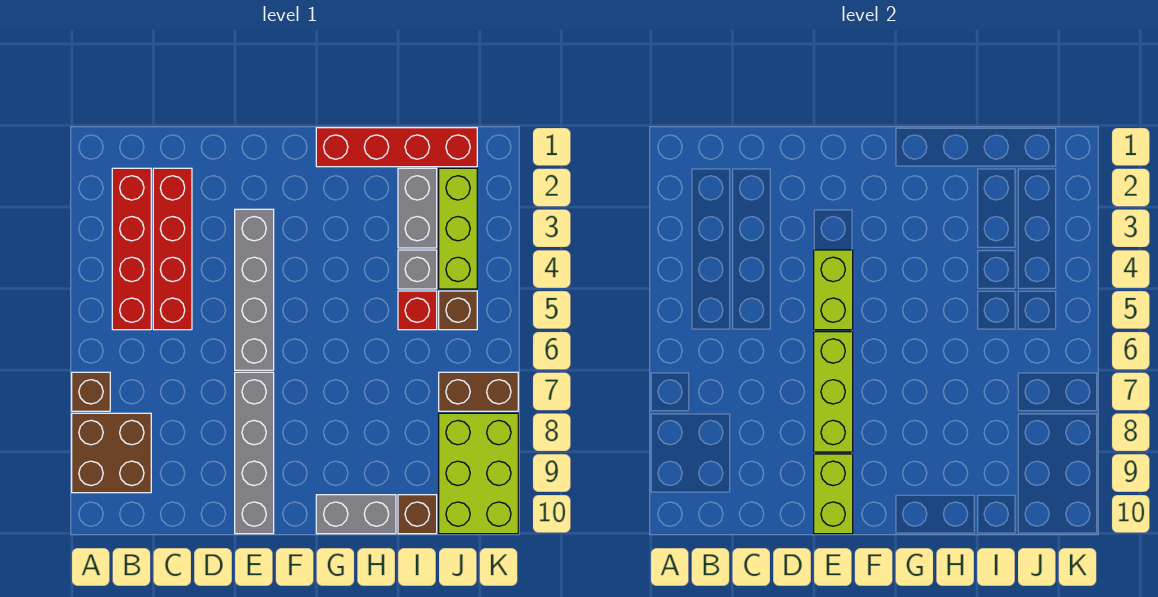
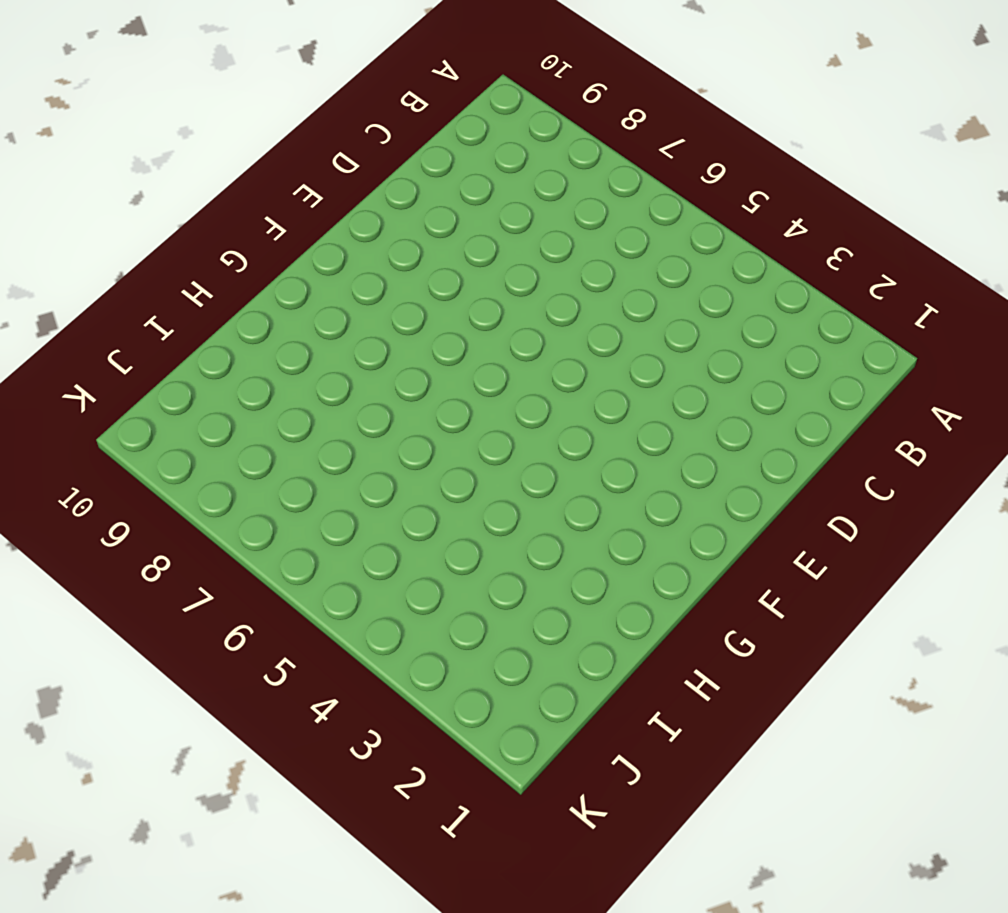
none -> brown brick A7 level 1
none -> brown brick A8:B9 level 1
none -> red brick B2:B5 level 1

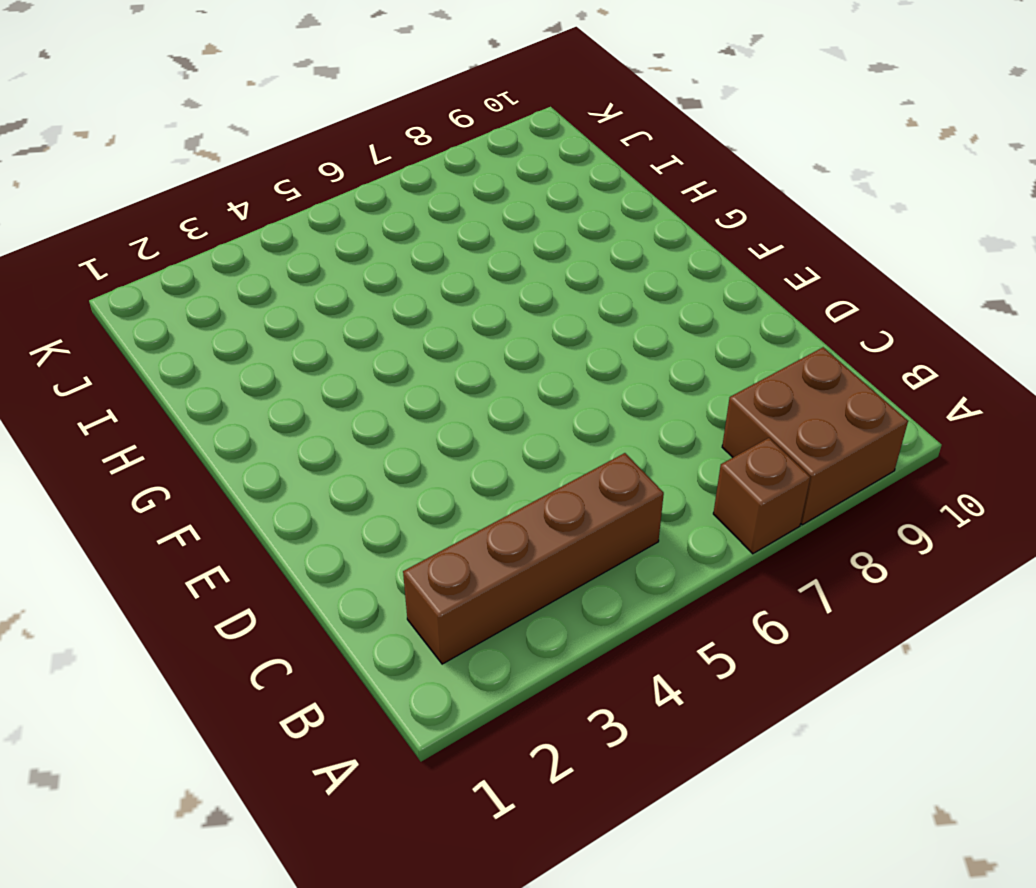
brown brick B2:B5 level 1 -> red brick B2:B5 level 1
none -> red brick C2:C5 level 1
none -> grey brick E3:E6 level 1
none -> grey brick E7:E10 level 1

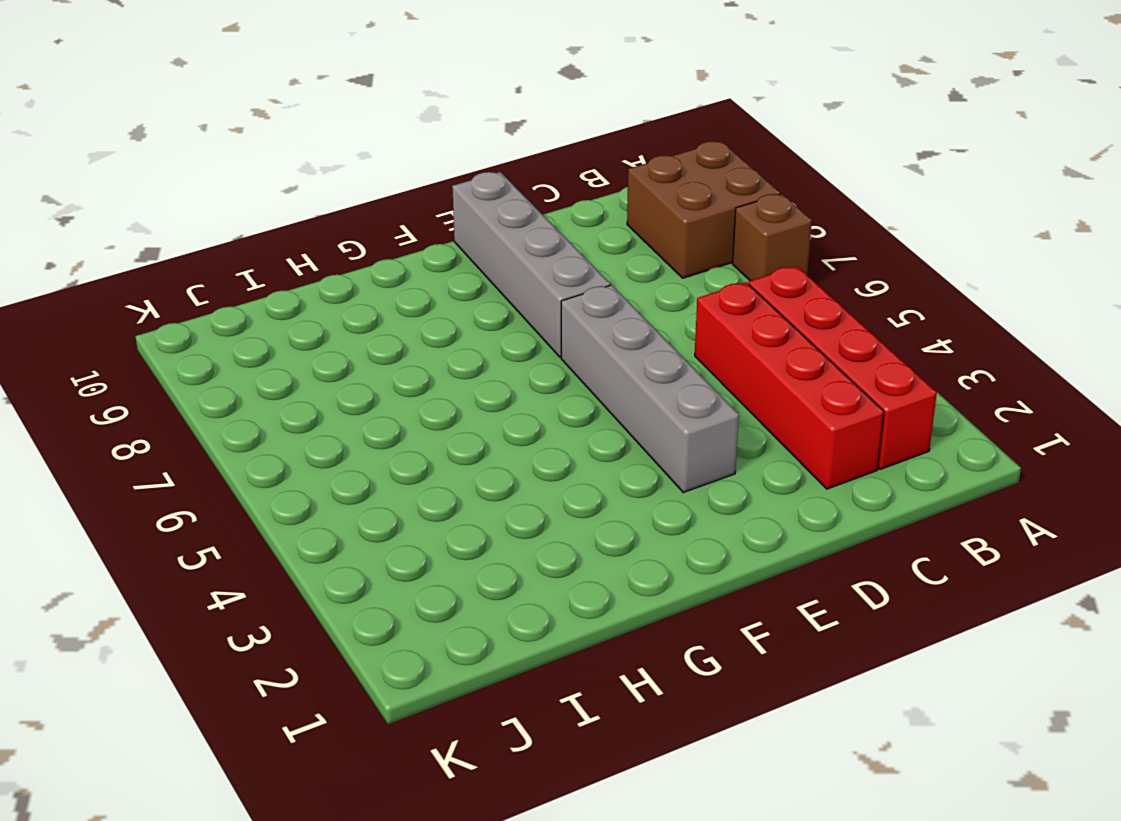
none -> red brick G1:J1 level 1
none -> grey brick G10:H10 level 1
none -> grey brick I2:I3 level 1

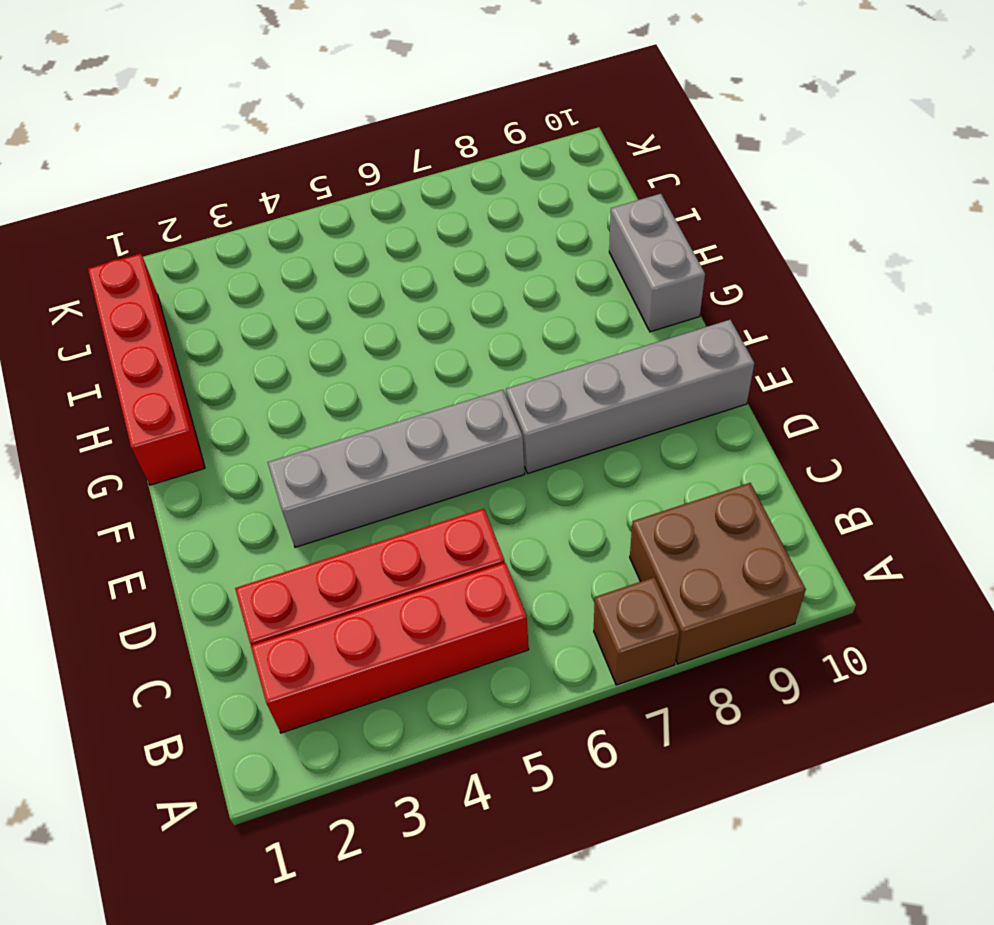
none -> grey brick I2:I3 level 1
none -> grey brick I4 level 1
none -> red brick I5 level 1

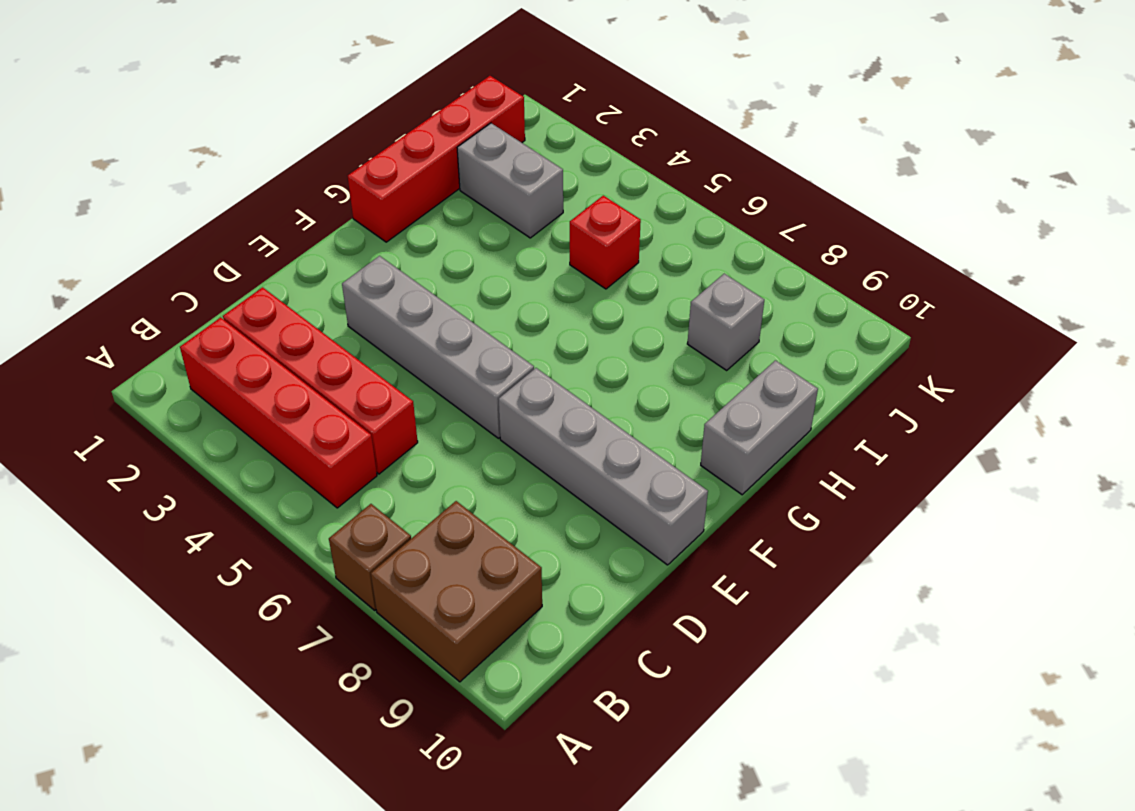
grey brick I8 level 1 -> grey brick I4 level 1
none -> brown brick I10 level 1
none -> lime brick J2:J4 level 1
none -> brown brick J5 level 1

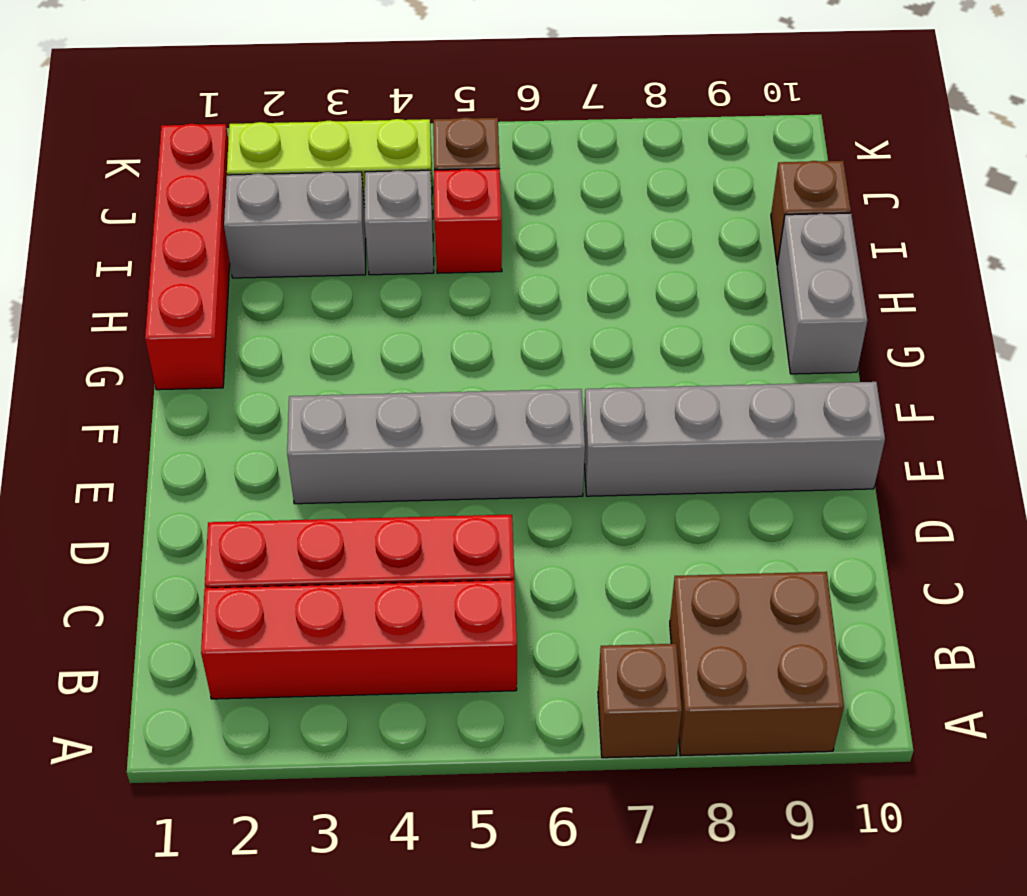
none -> brown brick J7:K7 level 1
none -> lime brick J8:K10 level 1
none -> lime brick E4:E5 level 2

